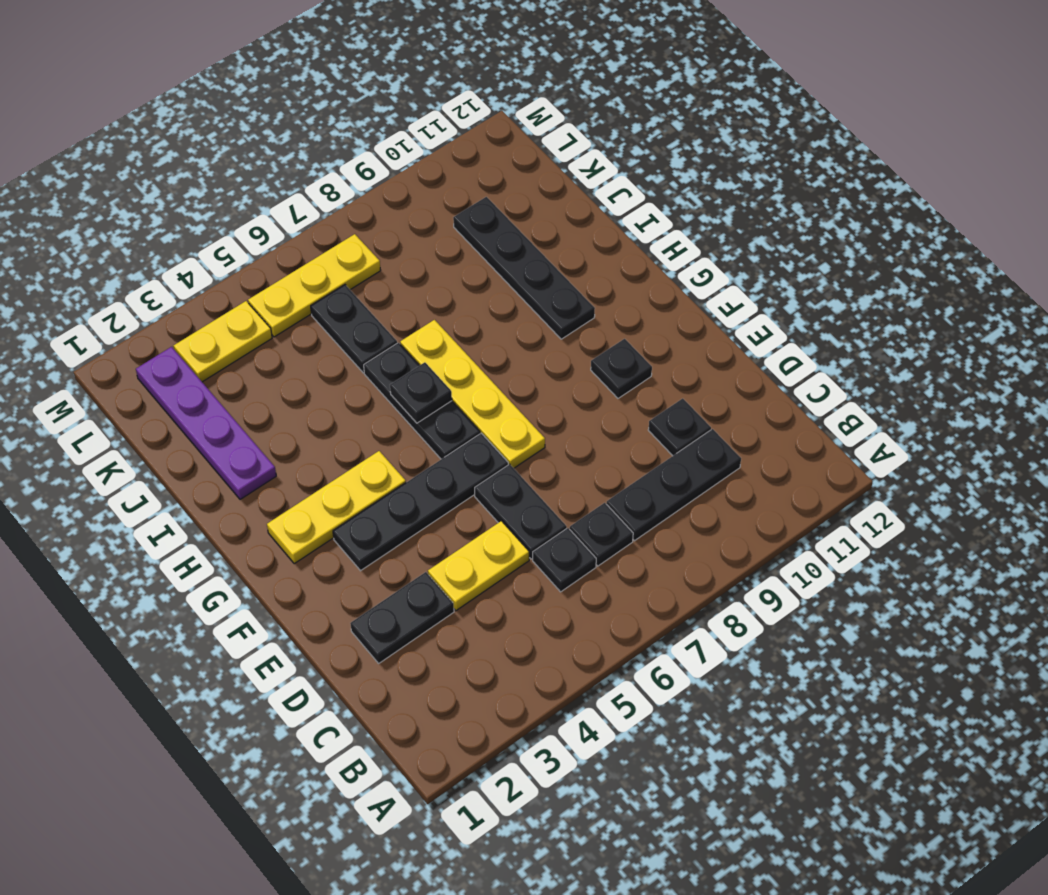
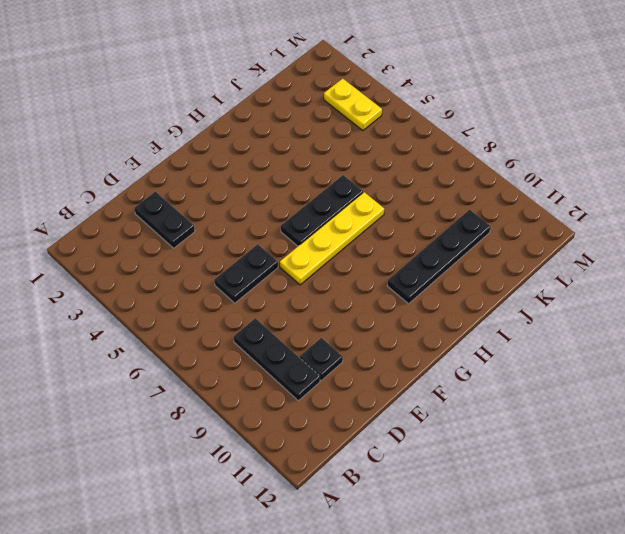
none -> black plate C6 level 1
none -> black plate C7 level 1
none -> yellow plate D4:D5 level 1

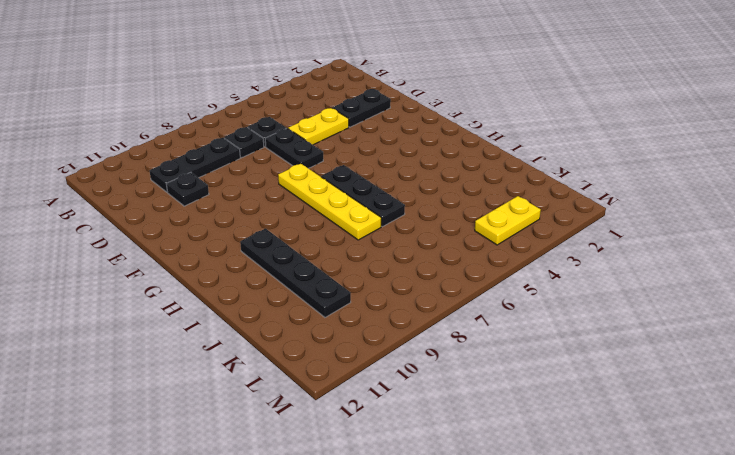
none -> black plate F3:F6 level 1
none -> black plate F10 level 1
none -> yellow plate G2:G4 level 1

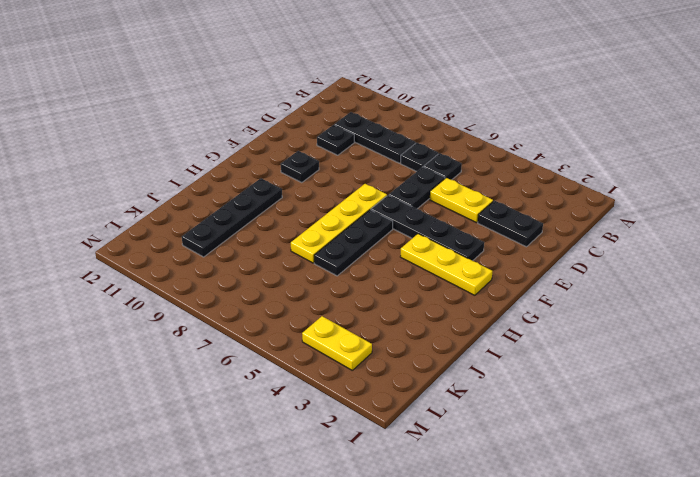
none -> purple plate I2:L2 level 1
none -> black plate J6:K6 level 1
none -> yellow plate L5:L7 level 1

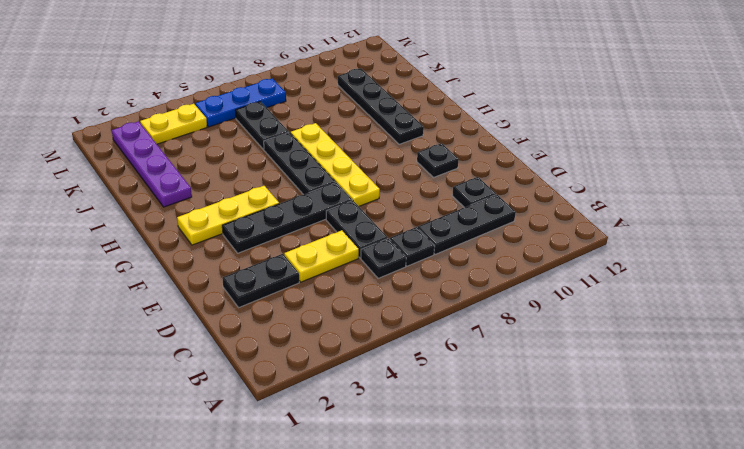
blue plate L5:L7 level 1 -> yellow plate L5:L7 level 1
none -> black plate H6 level 2

